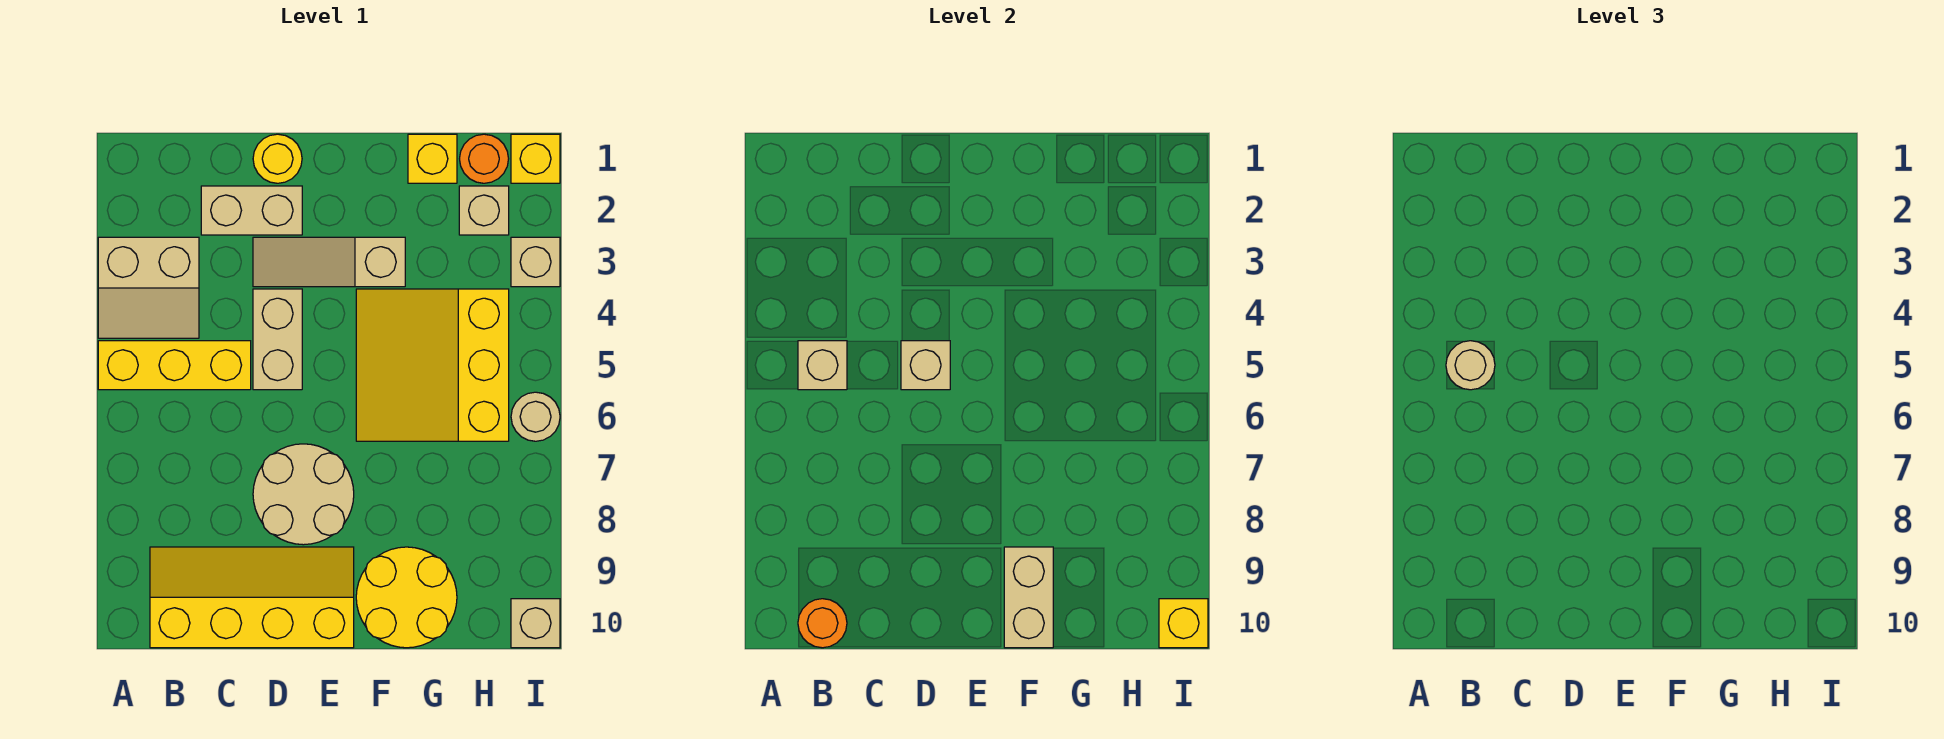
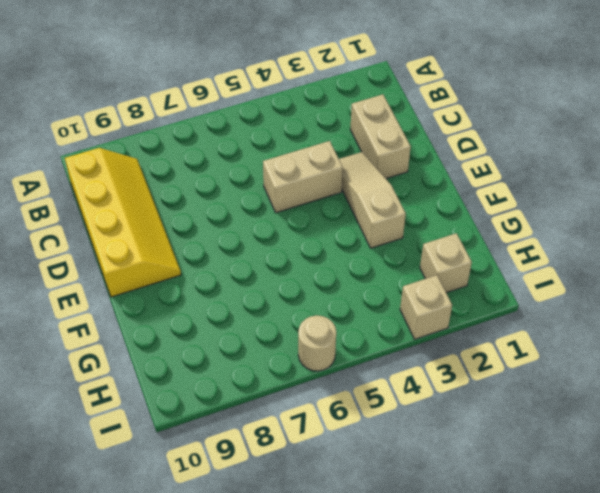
none -> tan slope A3:B4 level 1 top 3
none -> yellow brick A5:C5 level 1
none -> yellow round brick D1 level 1

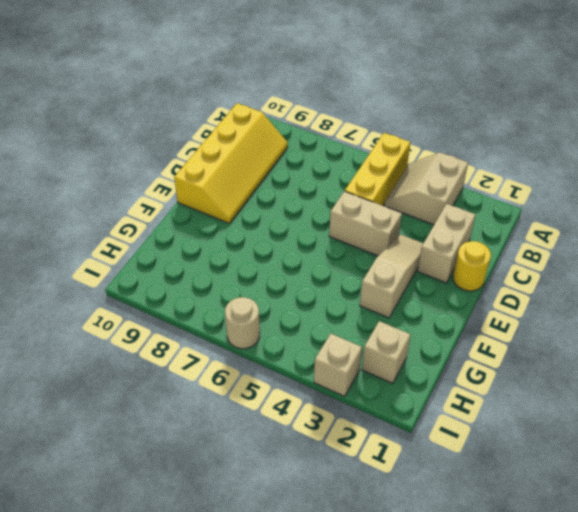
none -> tan round brick D7:E8 level 1
none -> yellow slope F4:H6 level 1 top H
none -> yellow round brick F9:G10 level 1

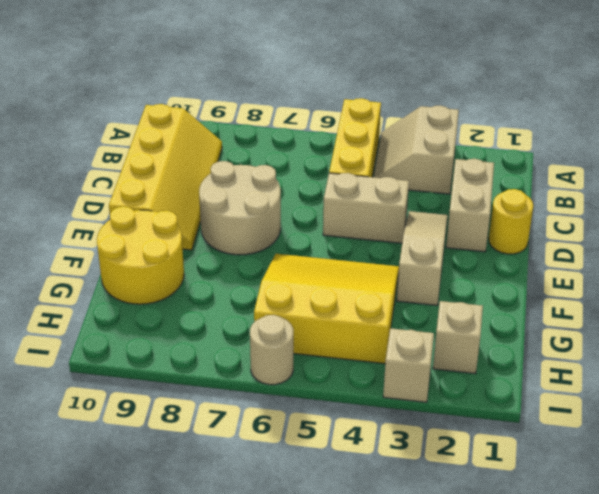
none -> yellow brick G1 level 1
none -> orange round brick H1 level 1
none -> yellow brick I1 level 1

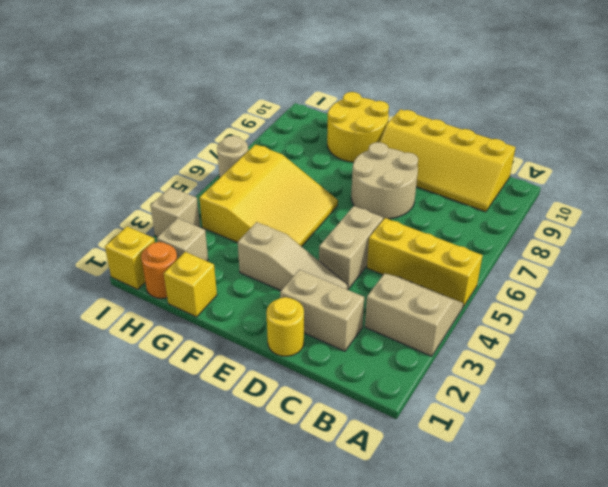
none -> tan brick I10 level 1
none -> tan brick B5 level 2
none -> orange round brick B10 level 2

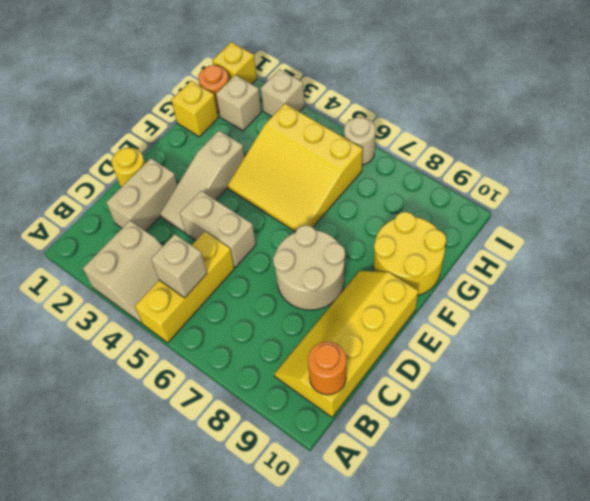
none -> tan brick I10 level 1
none -> tan brick D5 level 2
none -> tan brick F9:F10 level 2

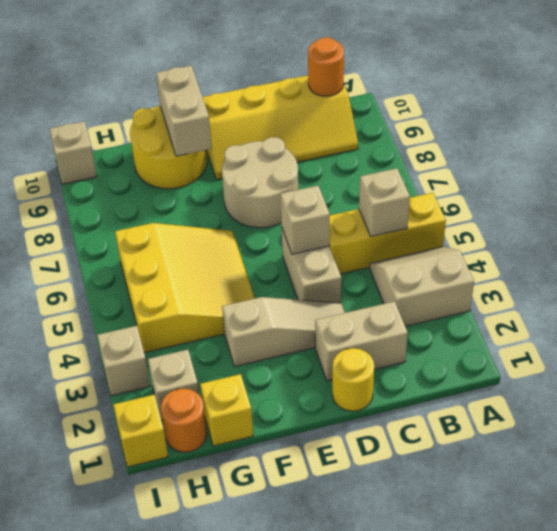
none -> tan round brick I6 level 1
none -> yellow brick I10 level 2
none -> tan round brick B5 level 3

